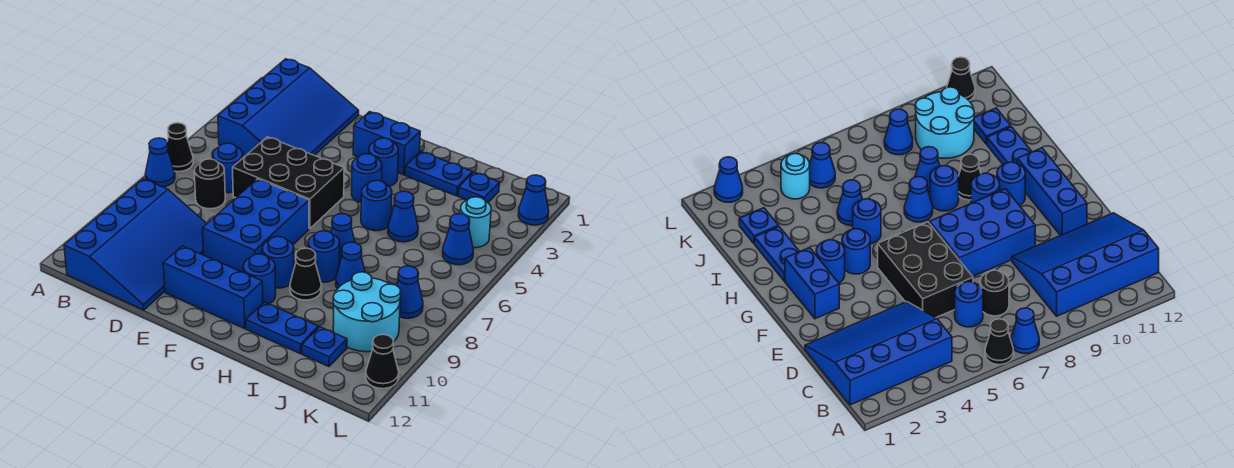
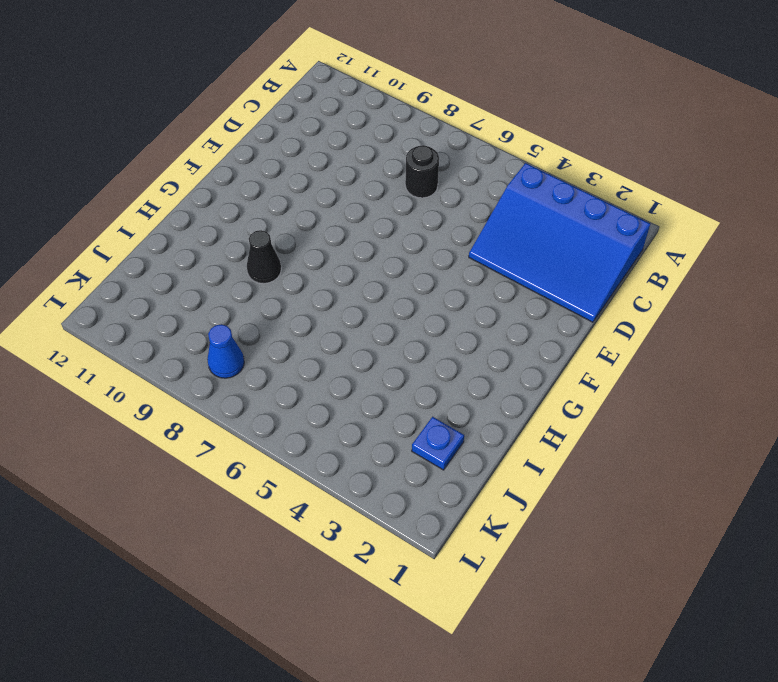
none -> black cone A6 level 1
none -> blue cone A7 level 1
none -> blue slope B9:D12 level 1 top B
none -> blue round brick C6 level 1

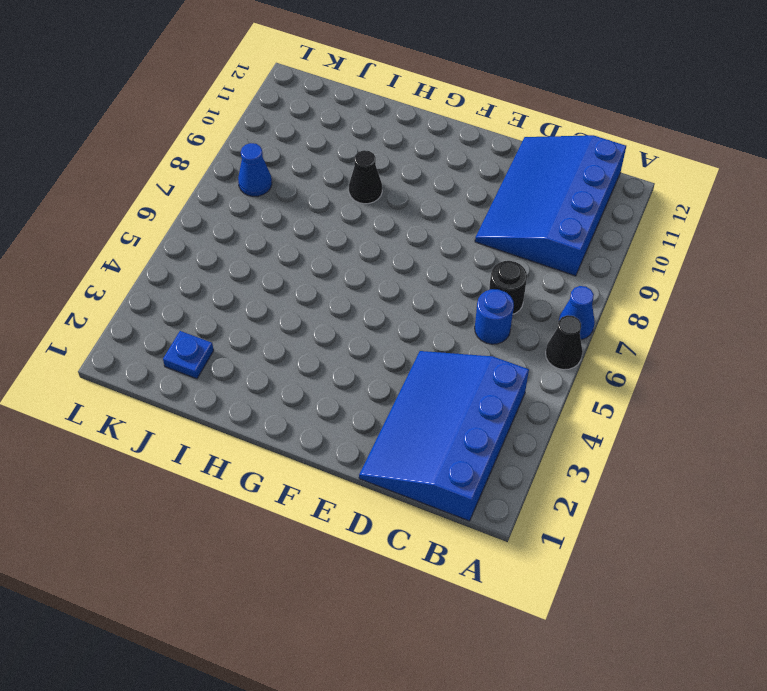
none -> black brick D5:F6 level 1
none -> blue brick E7:F9 level 1
none -> blue brick E11:G11 level 1
none -> blue brick F2:G2 level 1

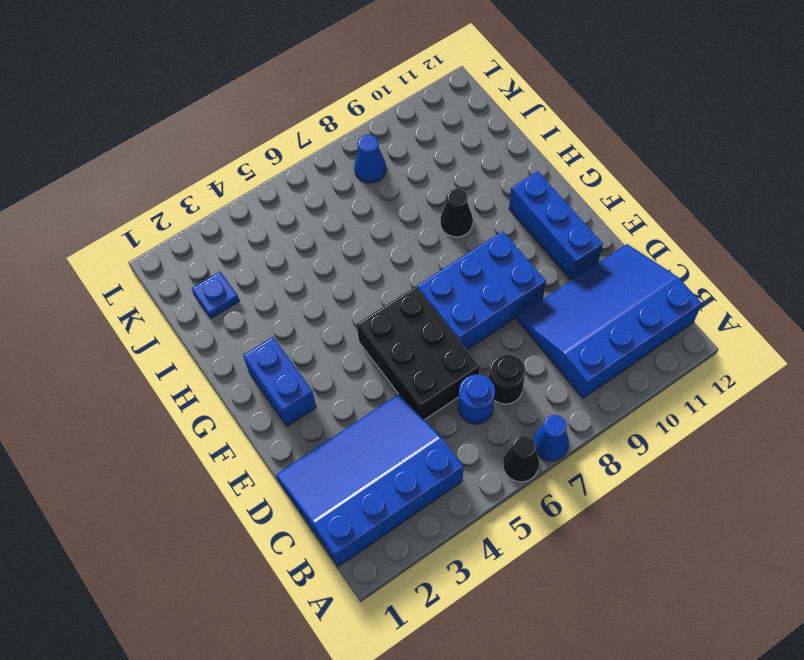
none -> blue round brick G3 level 1
none -> blue round brick G4 level 1
none -> blue round brick G9 level 1
none -> blue round brick G10 level 1

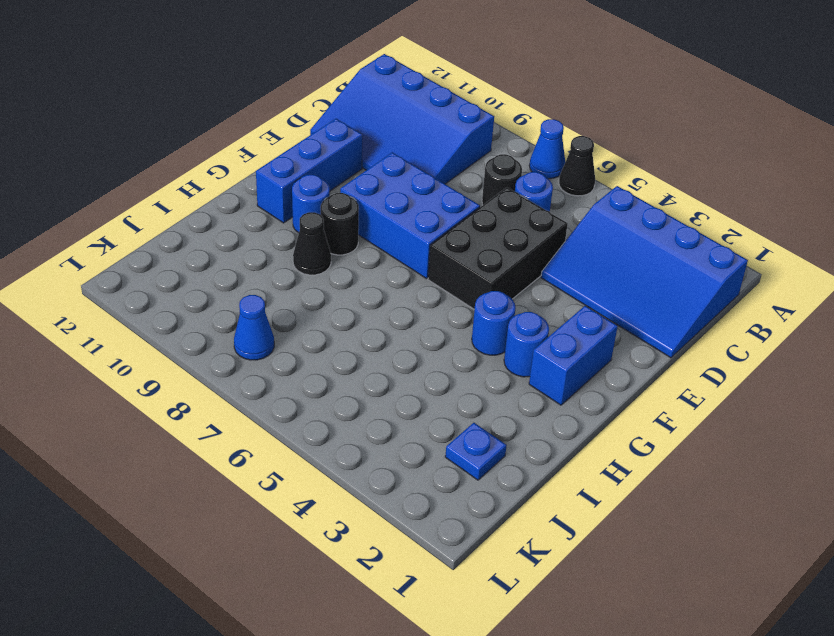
black round brick G9 level 1 -> blue round brick G9 level 1
none -> blue plate H2:I2 level 1
none -> blue round brick H5 level 1
none -> blue cone H7 level 1
none -> blue round brick H8 level 1

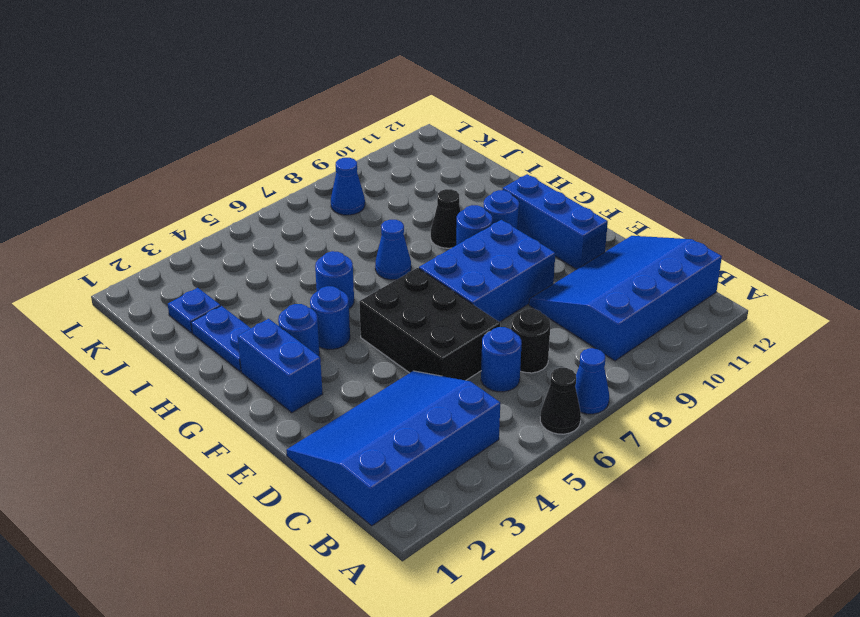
none -> blue round brick H8 level 1
none -> blue plate H11:I11 level 1
none -> blue cone I5 level 1
none -> blue cone I8 level 1

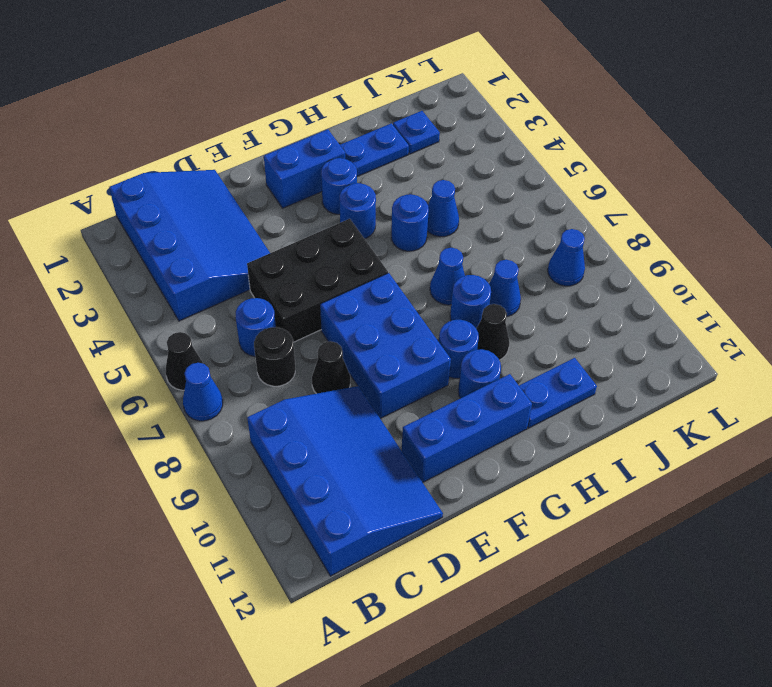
black cone D8 level 1 -> black cone L11 level 1
none -> cyan round brick J9:K10 level 1
none -> blue plate J11 level 1
none -> cyan round brick K4 level 1
none -> blue cone K5 level 1

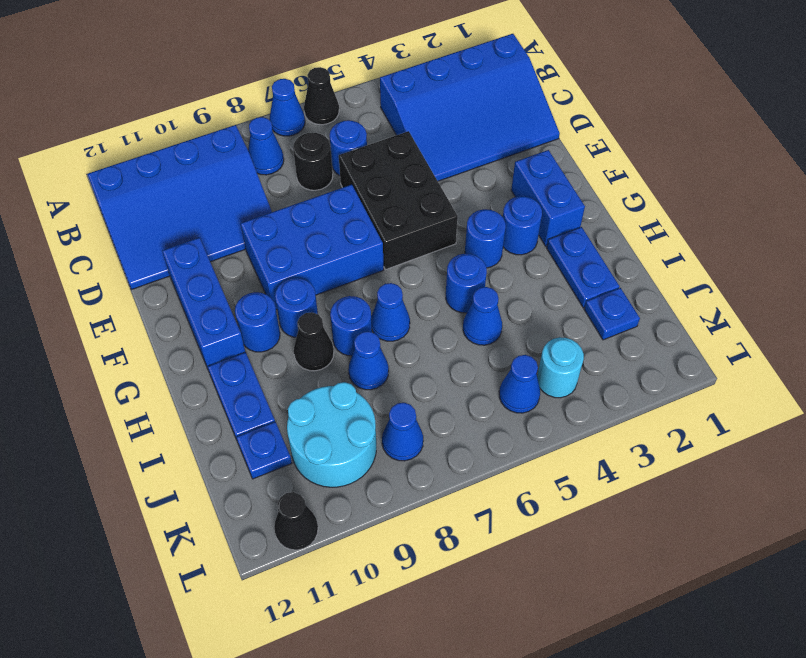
blue cone B8 level 1 -> blue cone L2 level 1

